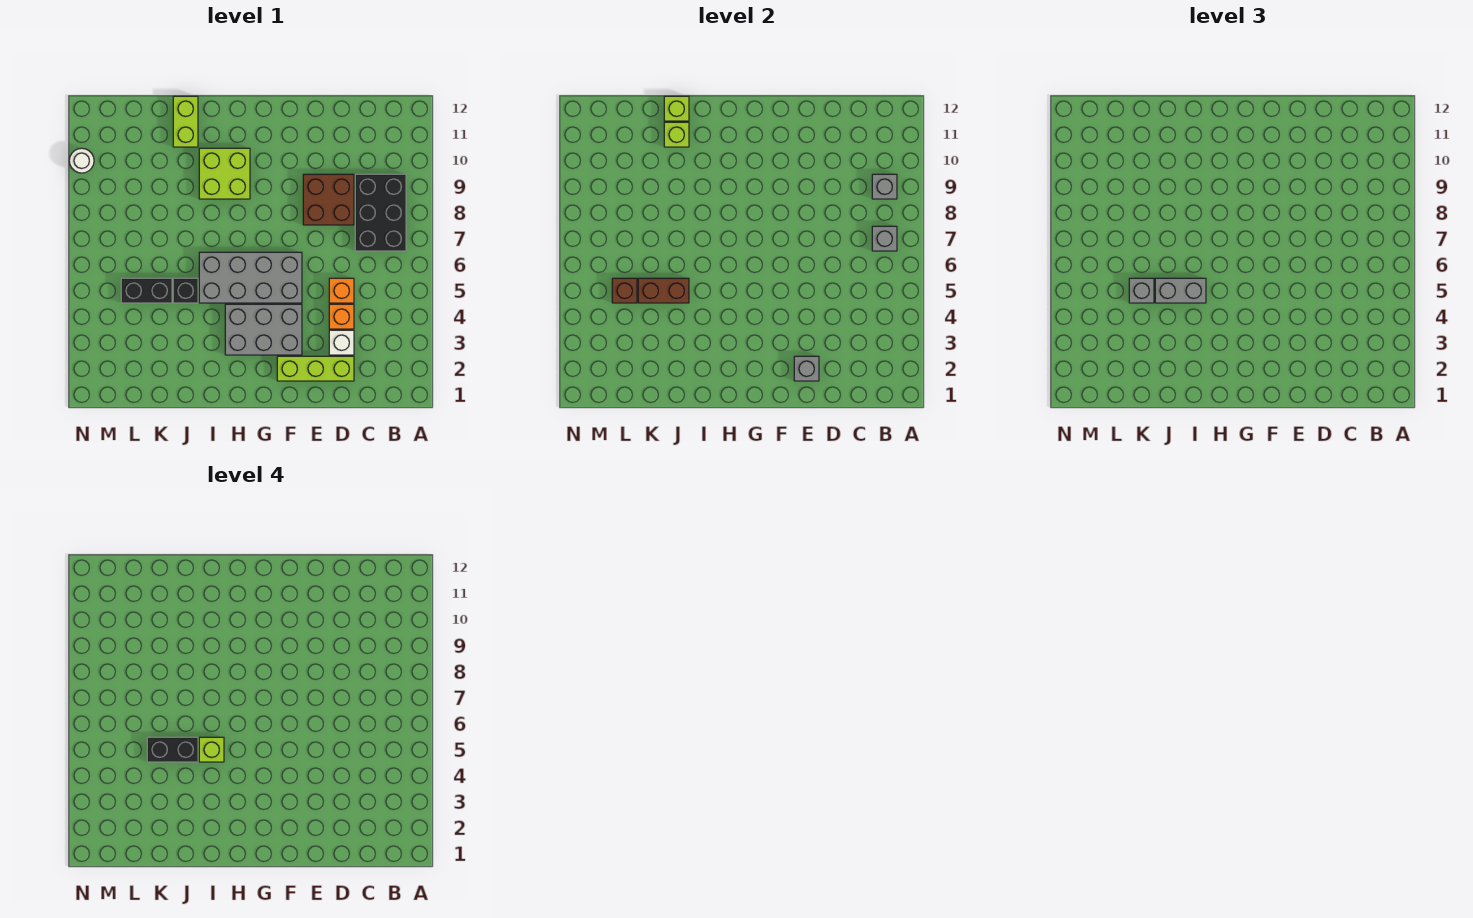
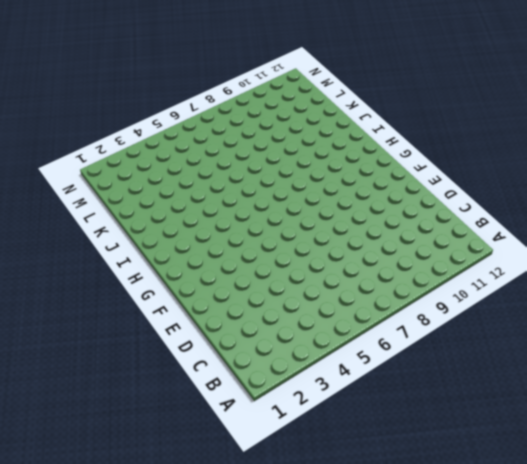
none -> black brick B7:C9 level 1
none -> lime brick D2:F2 level 1
none -> white brick D3 level 1

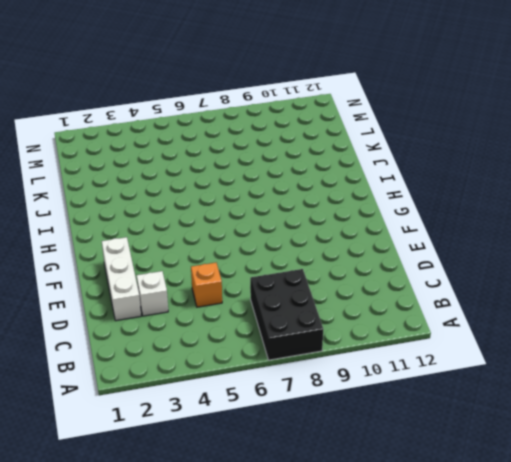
black brick A7:C8 level 1 -> black brick B7:C9 level 1
white brick D2:F2 level 1 -> lime brick D2:F2 level 1
none -> orange brick D4 level 1
none -> brown brick D8:E9 level 1
none -> grey brick F3:H4 level 1

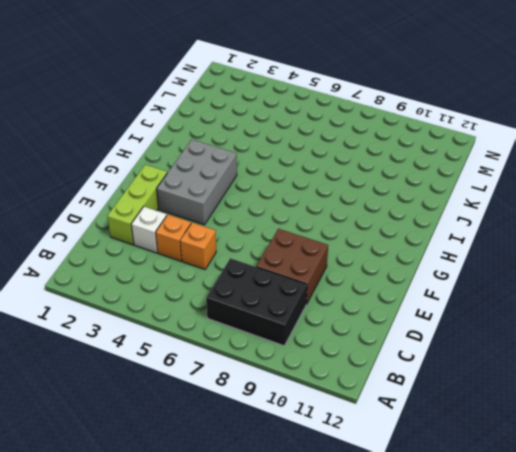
none -> grey brick F5:I6 level 1
none -> lime brick H9:I10 level 1
none -> black brick J5 level 1

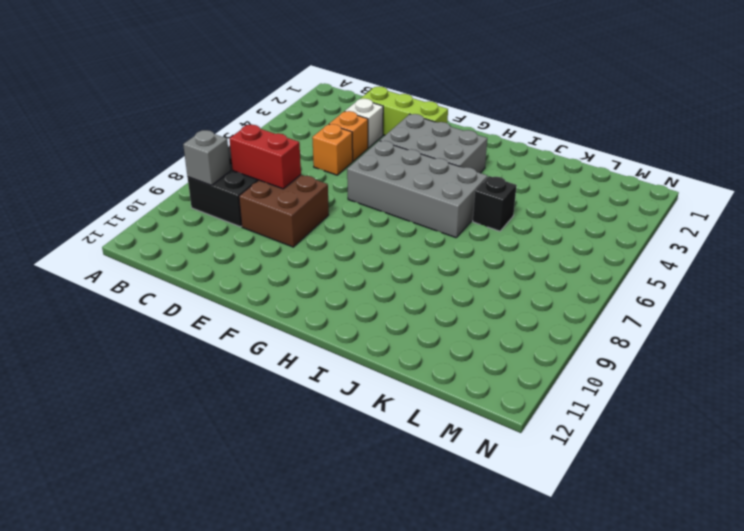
red brick C8:D8 level 2 -> none
none -> lime brick H9:I10 level 1
none -> lime brick J11:J12 level 1
none -> black brick K5:L5 level 1

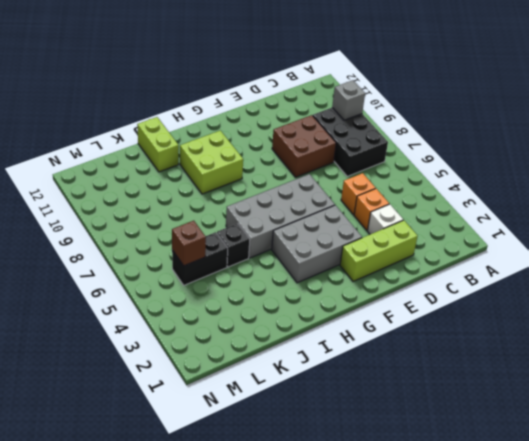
none -> white round brick N10 level 1
none -> grey brick B7 level 2
none -> grey brick E2 level 2

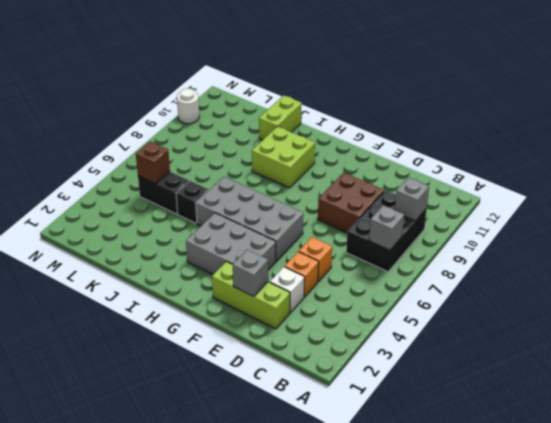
none -> brown brick J5:K5 level 2
none -> lime brick J11 level 2
none -> lime brick J12 level 2

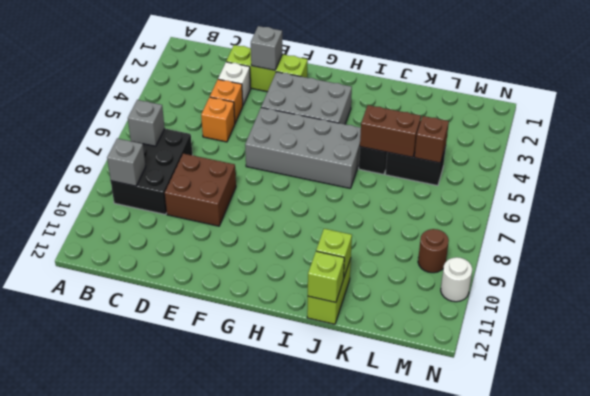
brown round brick M9 level 1 -> none
none -> lime brick H9:I10 level 1
none -> grey brick I5:J5 level 3
none -> grey brick K5 level 3

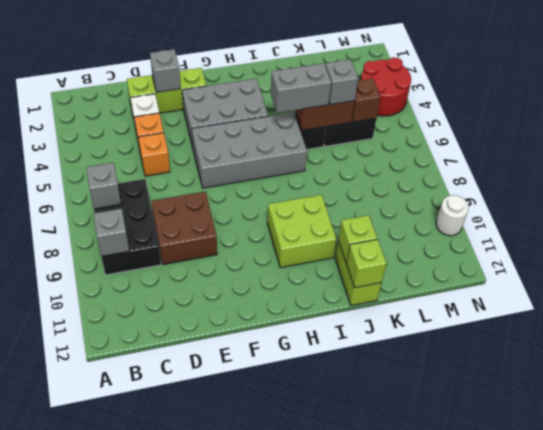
red round brick M3:N4 level 1 -> none
none -> lime brick I5 level 4
none -> black brick J5:K5 level 4

